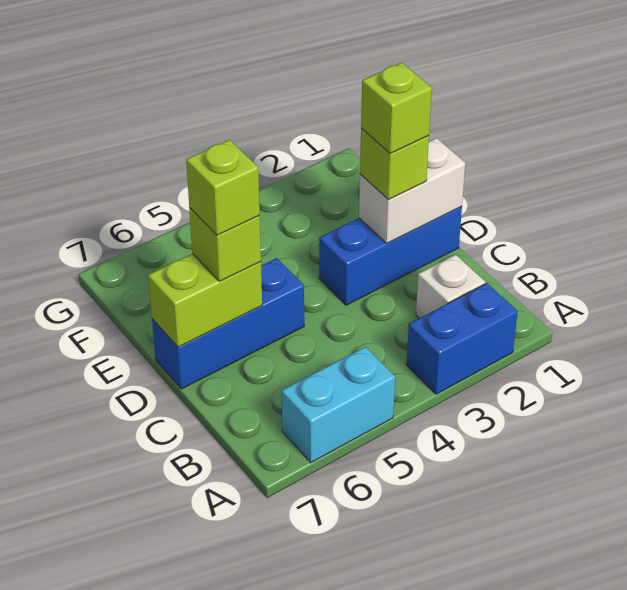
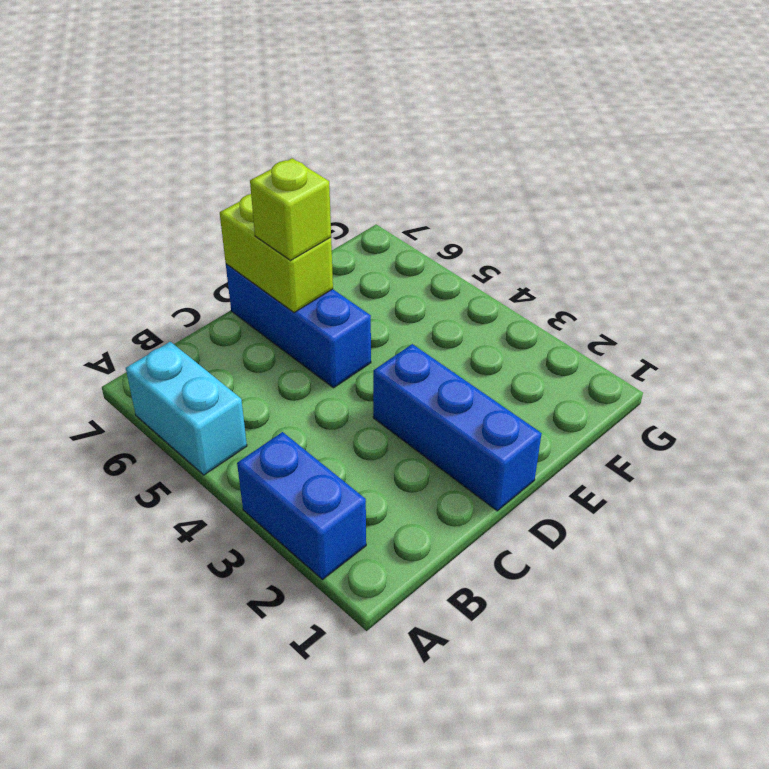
none -> white brick B2 level 1
none -> white brick D1:D2 level 2

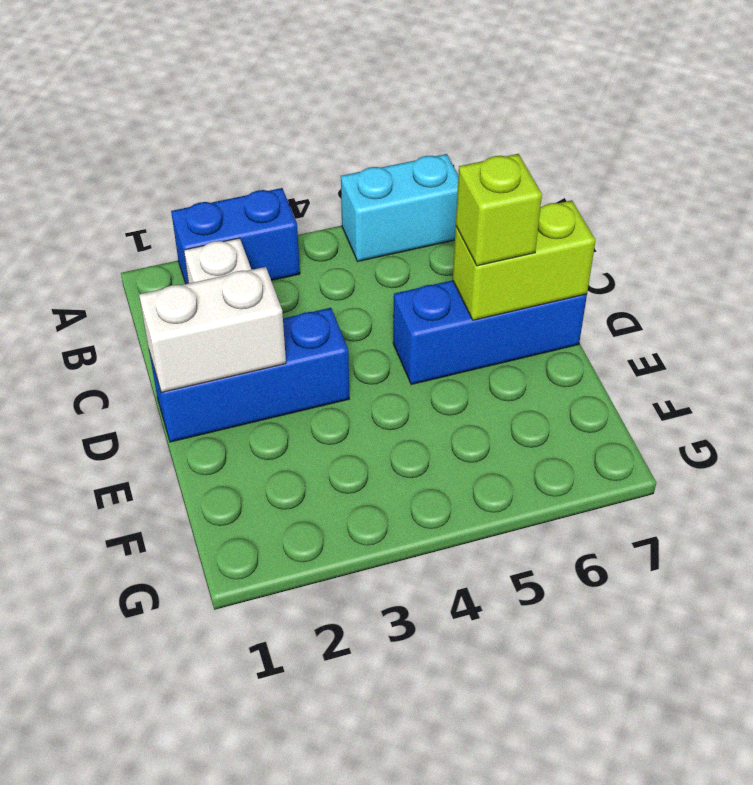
none -> lime brick D2 level 3
none -> lime brick D2 level 4

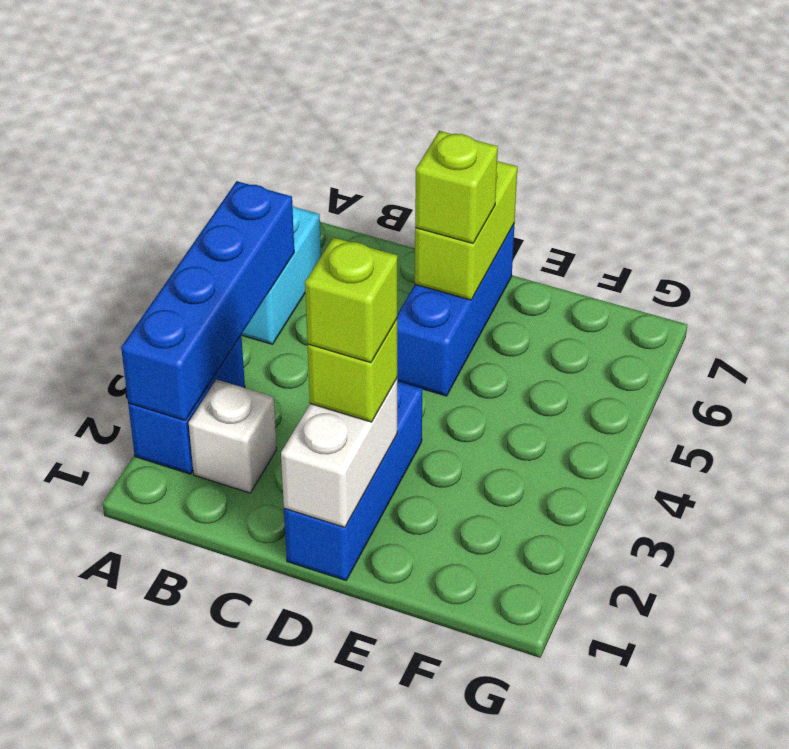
blue brick A2:A5 level 2 -> none
none -> lime brick D6 level 4

